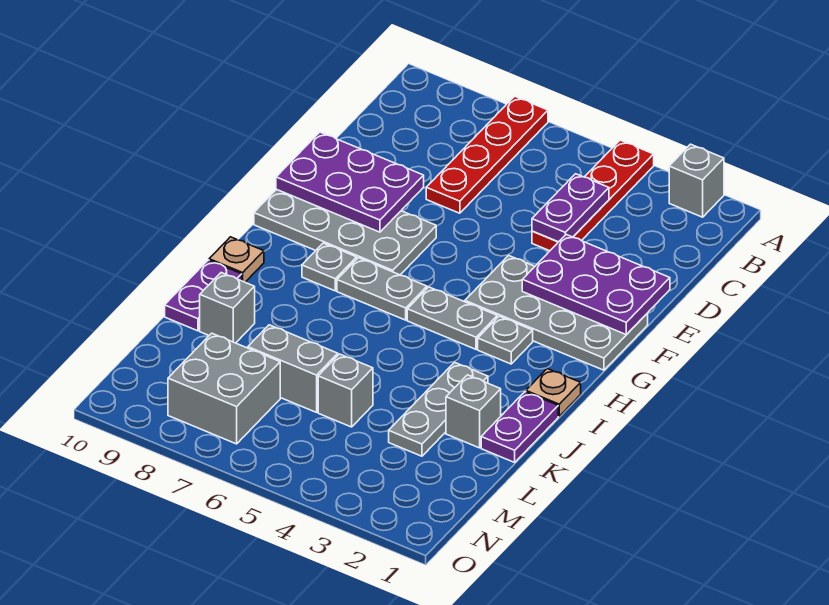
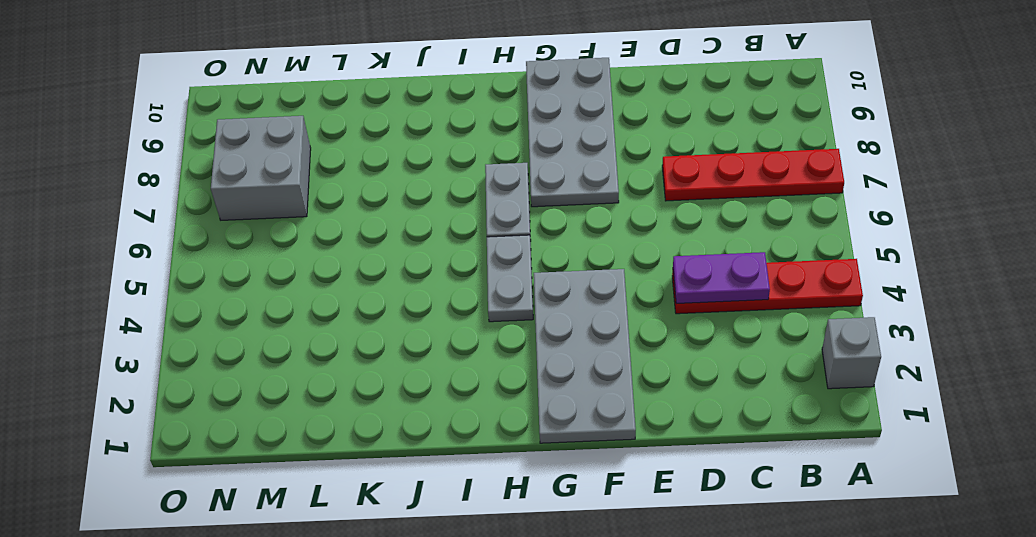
none -> grey plate H3 level 1
none -> grey plate H8 level 1
none -> tan plate I1 level 1

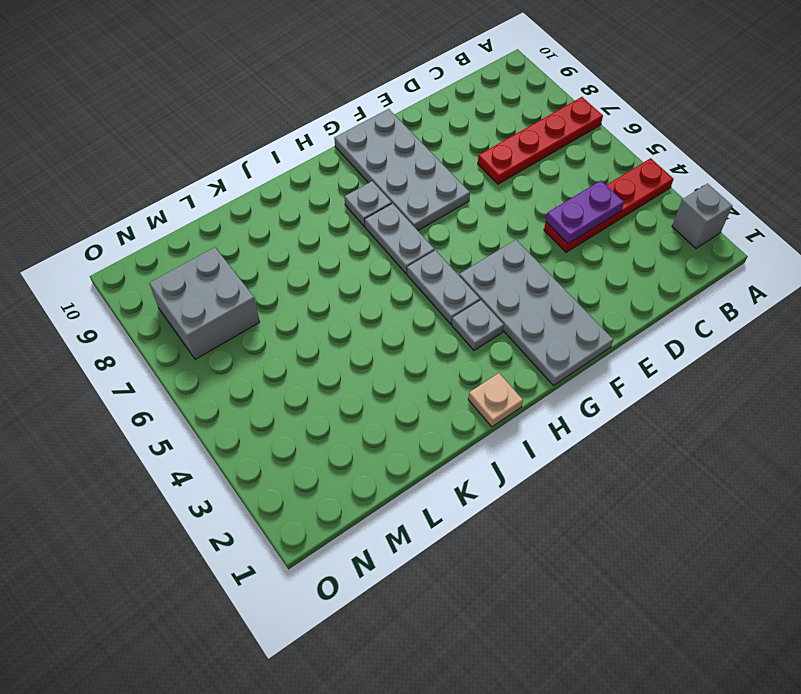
none -> tan plate I10 level 1
none -> purple plate J1:K1 level 1
none -> grey plate J3:L3 level 1

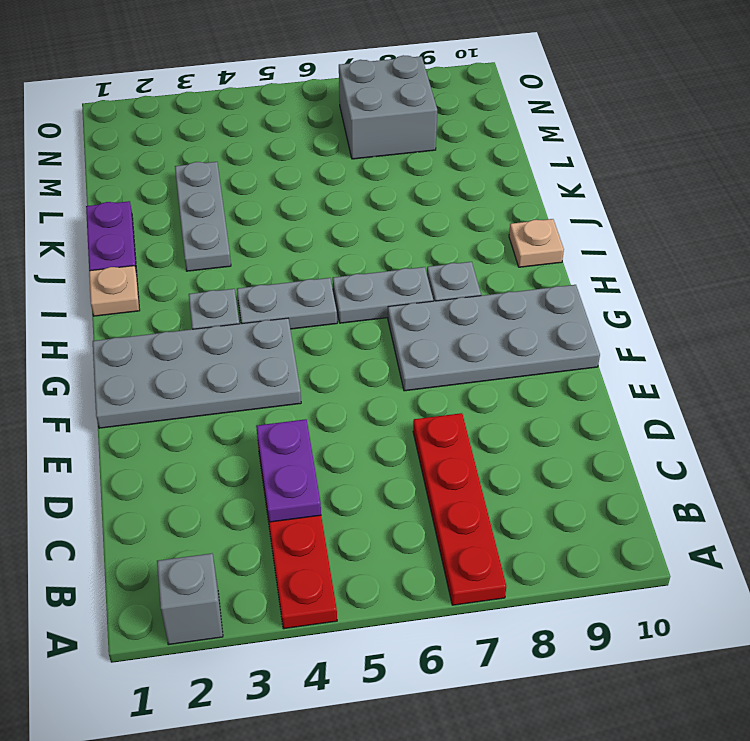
none -> purple plate J10:K10 level 1
none -> grey brick K2 level 1
none -> grey brick K9 level 1

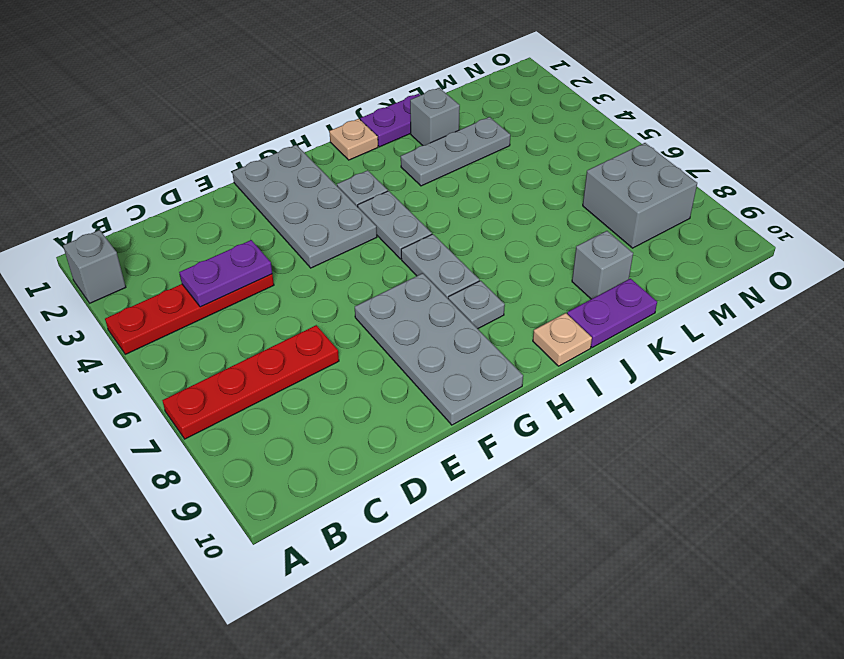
none -> grey brick L5 level 1
none -> grey brick L6:L7 level 1
none -> purple plate E1:F3 level 2

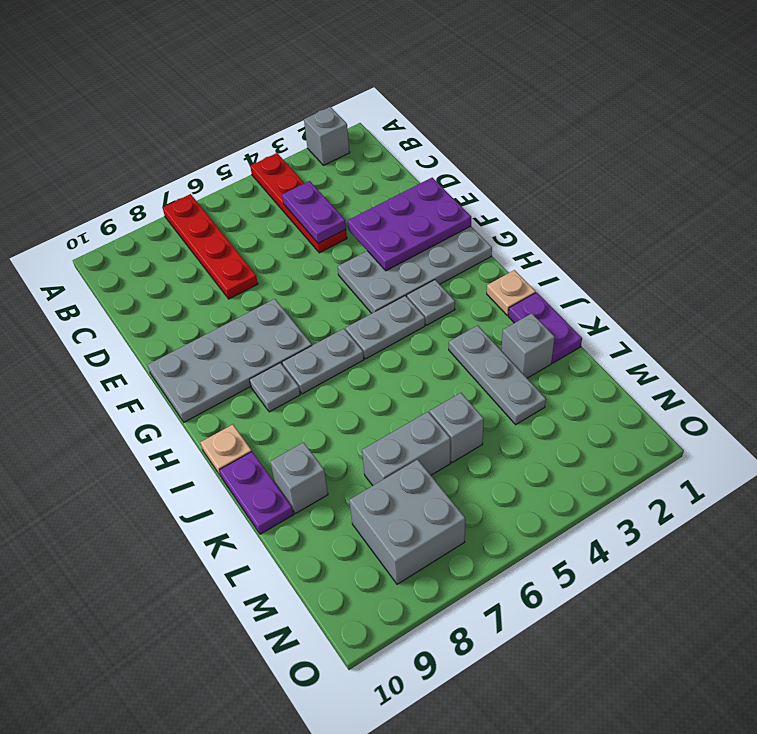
none -> purple plate E8:F10 level 2

